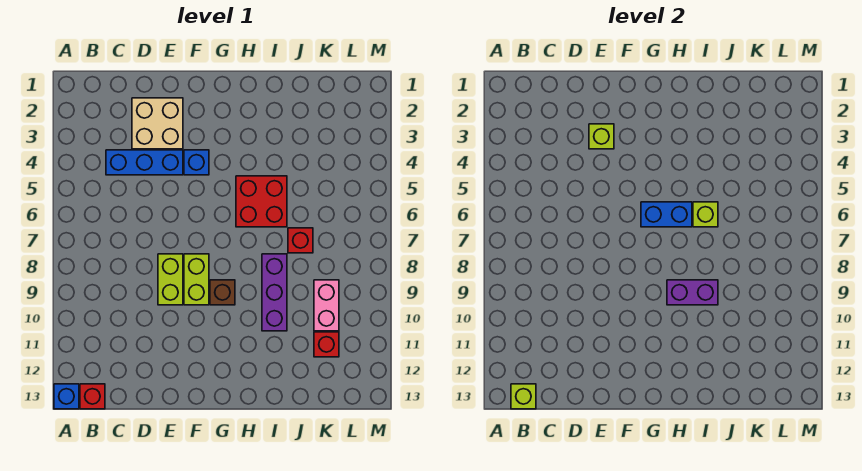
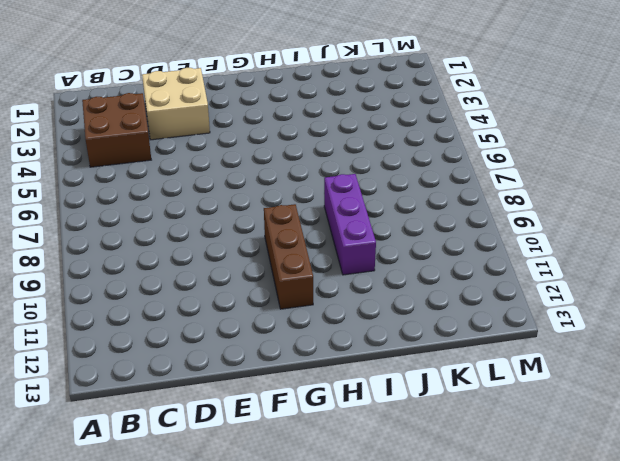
brown brick B3:C4 level 1 -> blue brick C4:E4 level 1
brown brick G9:G11 level 1 -> brown brick G9 level 1
none -> blue brick A13 level 1
none -> red brick B13 level 1
none -> lime brick E8:E9 level 1

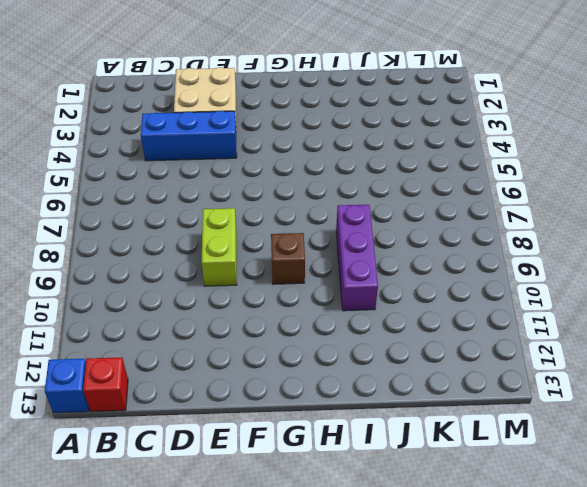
none -> blue brick F4 level 1
none -> lime brick F8:F9 level 1
none -> red brick H5:I6 level 1

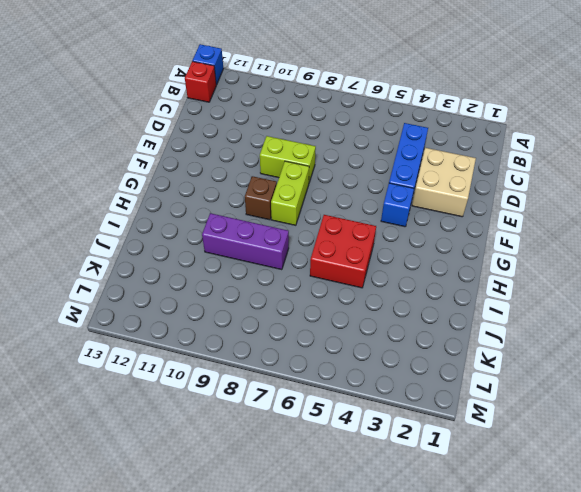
lime brick F8:G8 level 1 -> lime brick F8:F9 level 1
none -> red brick J7 level 1
none -> pink brick K9:K10 level 1
none -> red brick K11 level 1

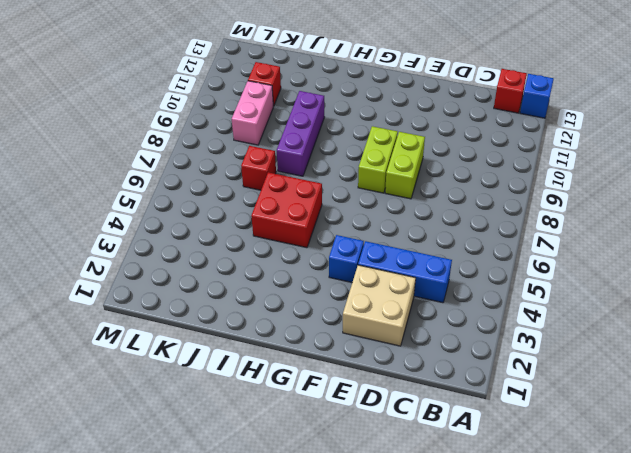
none -> brown brick G9 level 1
none -> lime brick B13 level 2
none -> lime brick E3 level 2

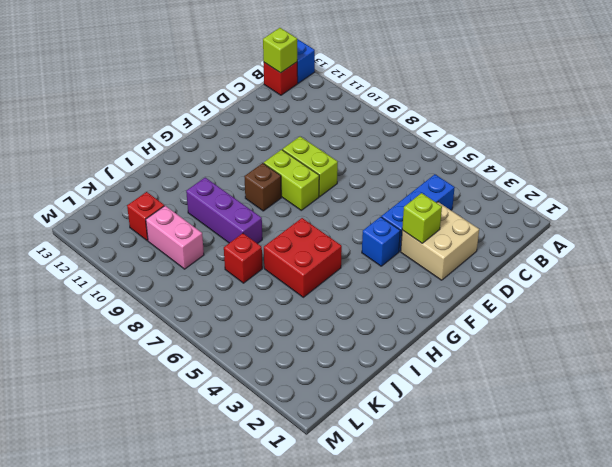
none -> blue brick G6:H6 level 2
none -> purple brick H9:I9 level 2
none -> lime brick I6 level 2

